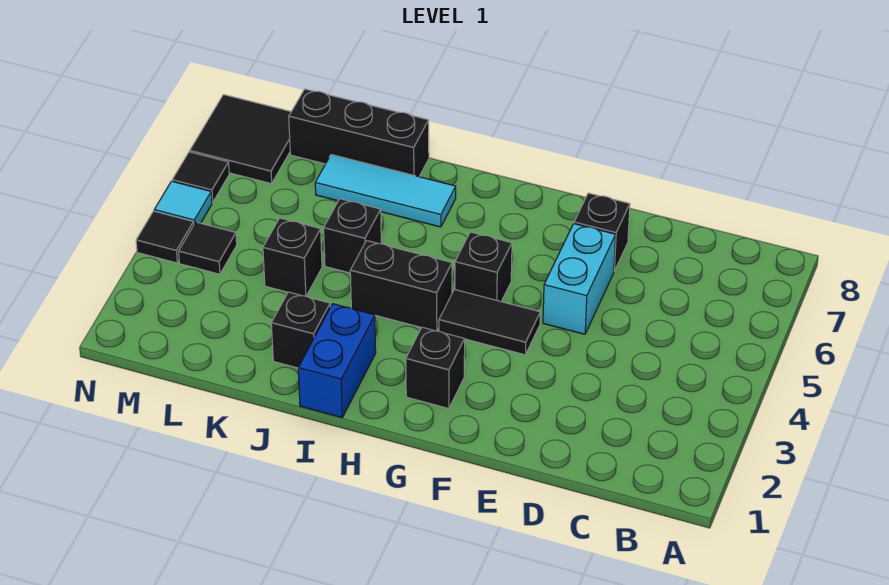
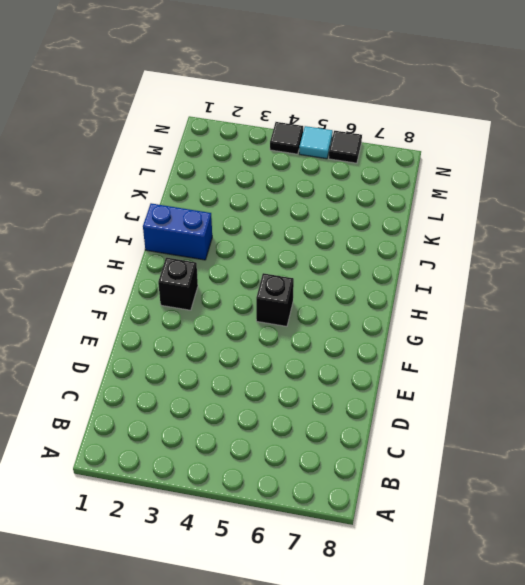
none -> cyan brick E5:E6 level 1
none -> black brick E7 level 1
none -> black tile F4:G4 level 1

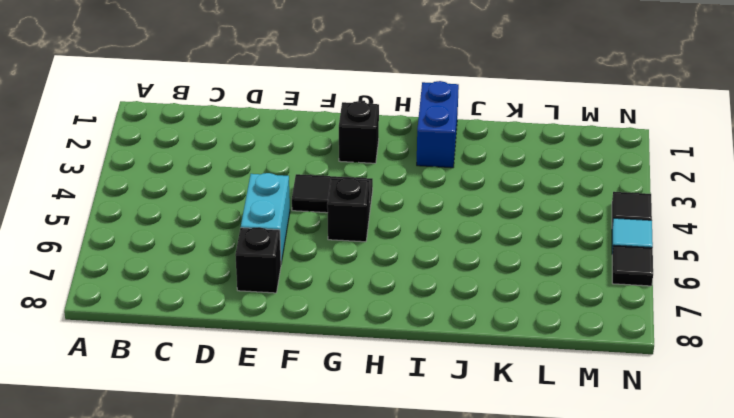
none -> black brick H4:I4 level 1
none -> cyan tile I7:K7 level 1
none -> black brick J2 level 1

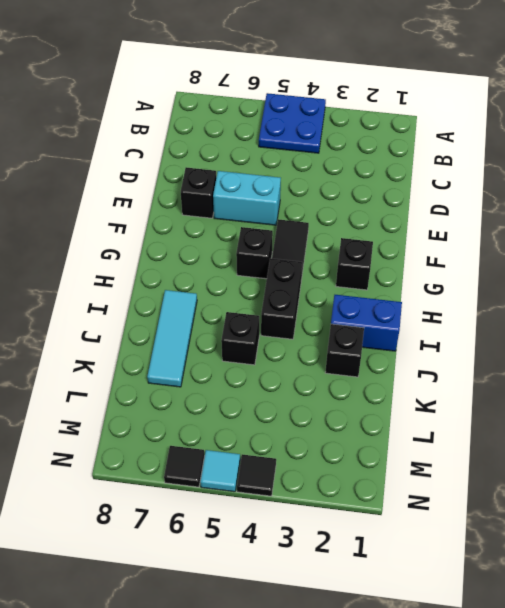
blue plate A4:B5 level 1 -> none
none -> black brick J8:L8 level 1
none -> black brick K4 level 1
none -> black tile M4 level 1

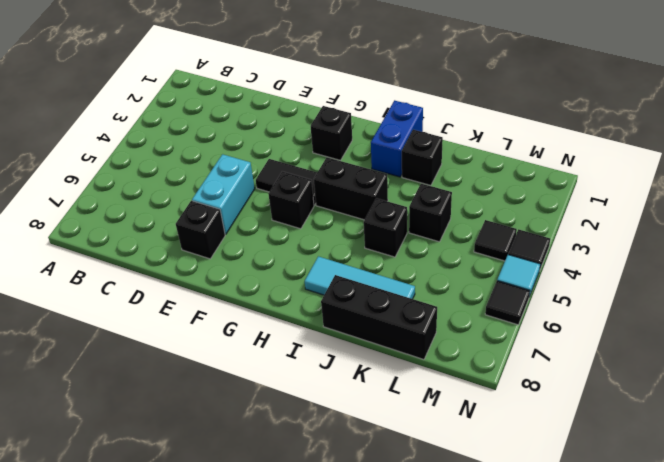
none -> black tile M7:N8 level 1

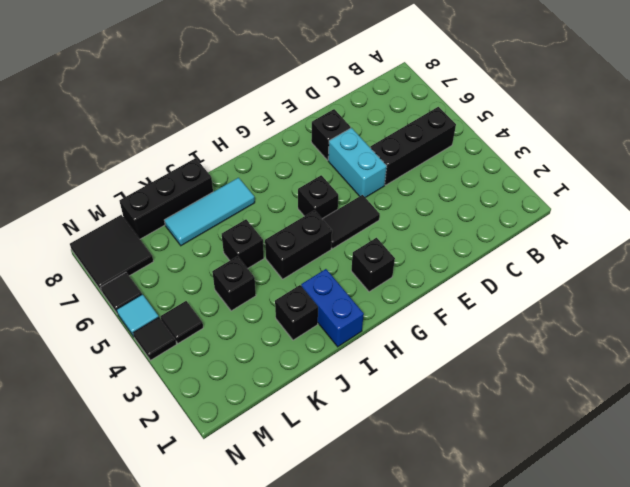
black brick B5:D5 level 1 -> none

